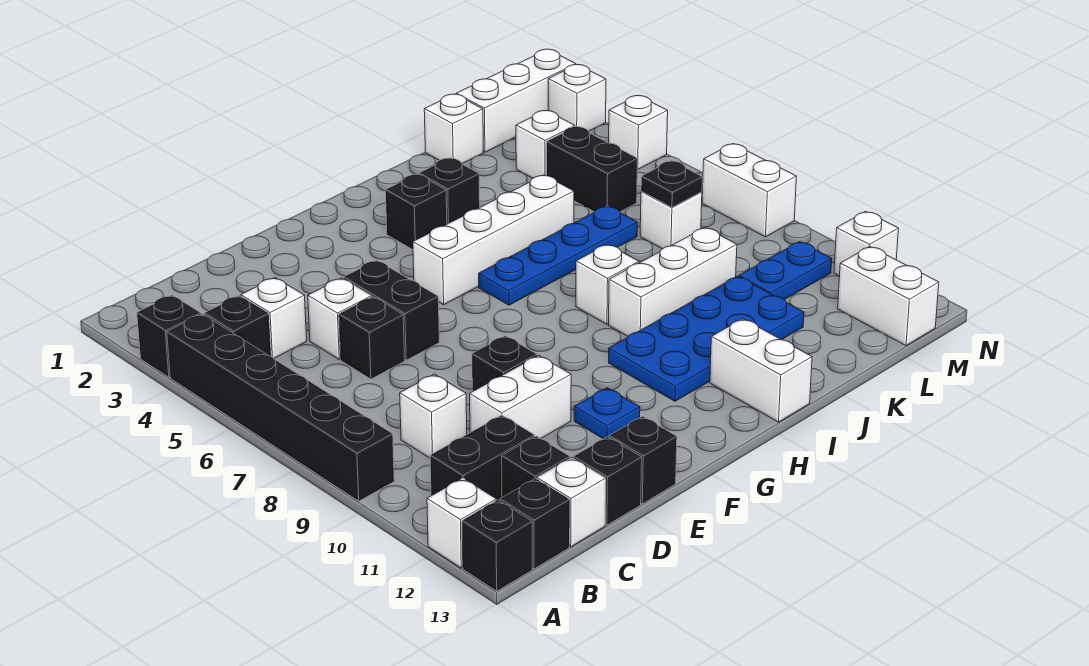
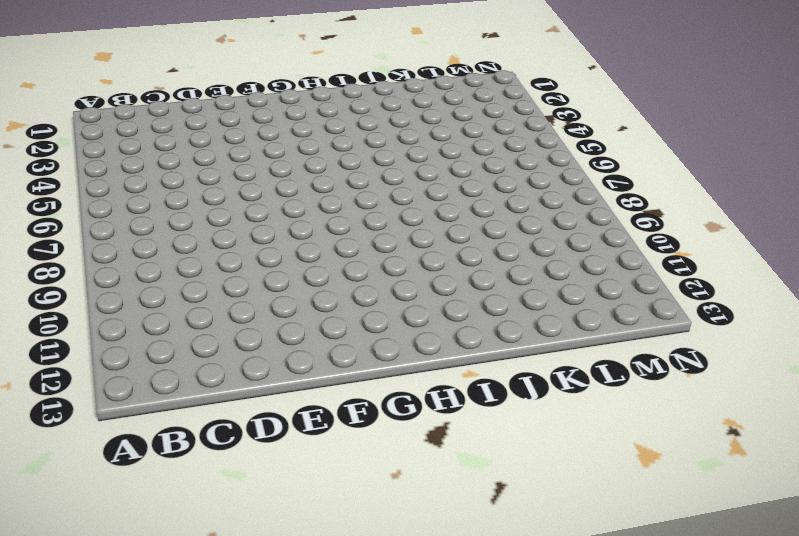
none -> black brick A3 level 1
none -> black brick A4:A9 level 1
none -> white brick A12 level 1
none -> black brick A13 level 1

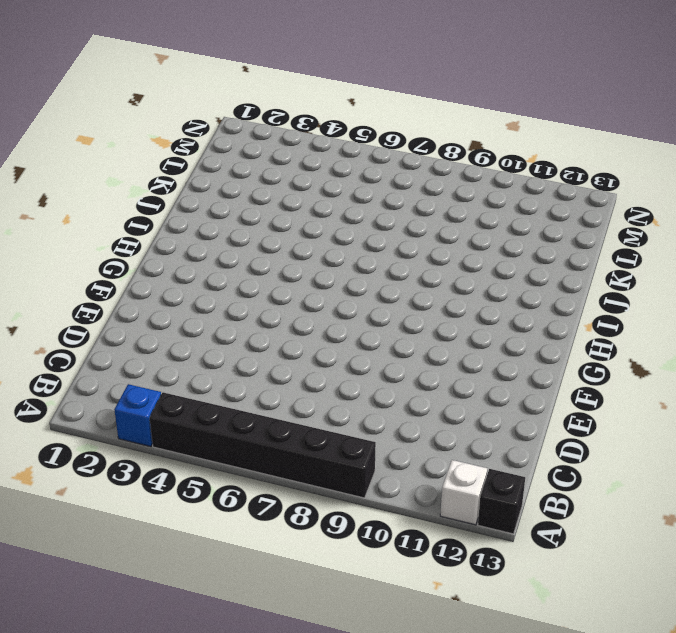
blue brick A3 level 1 -> black brick A3 level 1
none -> black brick B4 level 1
none -> black brick B11:C11 level 1
none -> black brick B13 level 1
none -> white brick C4 level 1

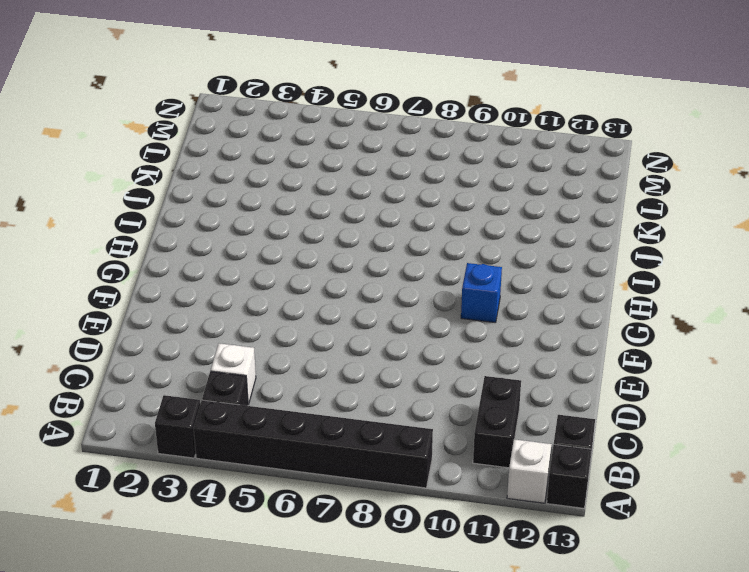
blue brick G10 level 1 -> none
none -> white brick C9 level 1
none -> black brick C12 level 1
none -> white brick C13 level 1
none -> white brick D5 level 1

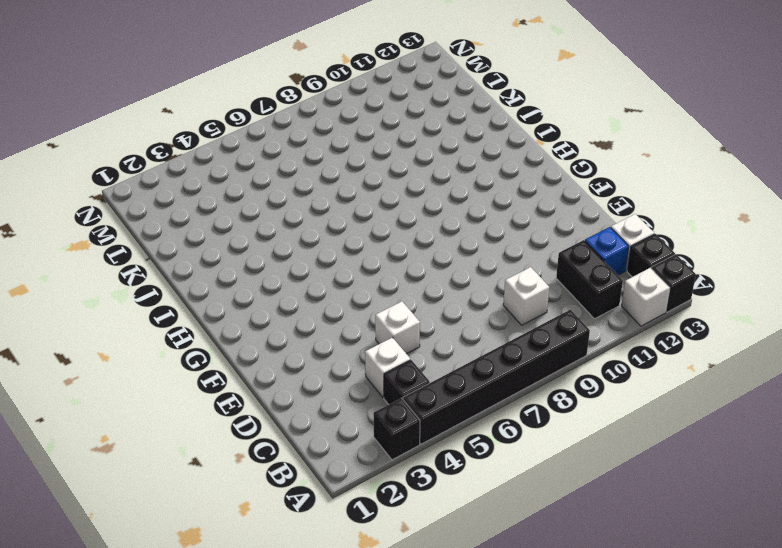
blue brick C12 level 1 -> black brick C12 level 1
none -> black brick D6 level 1
none -> white brick D10:E10 level 1
none -> black brick D13 level 1
none -> black brick E5:E6 level 1

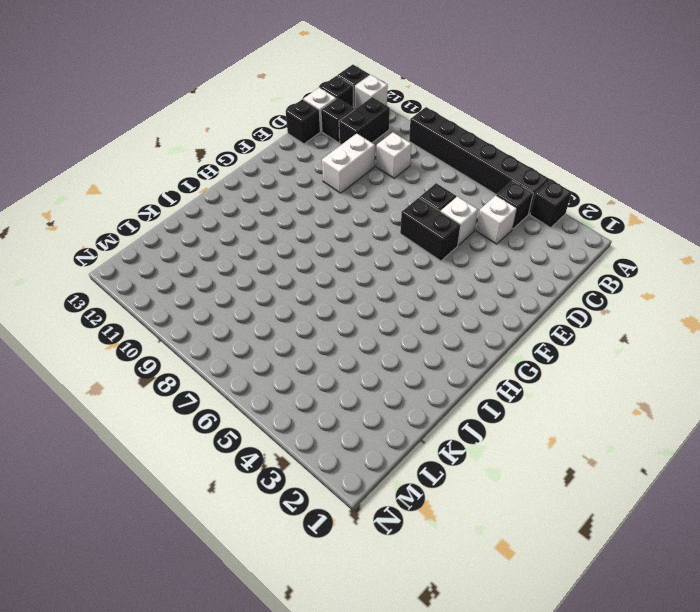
none -> black brick E9 level 1
none -> black brick E13 level 1
none -> blue plate F11 level 1
none -> white brick G5:J5 level 1

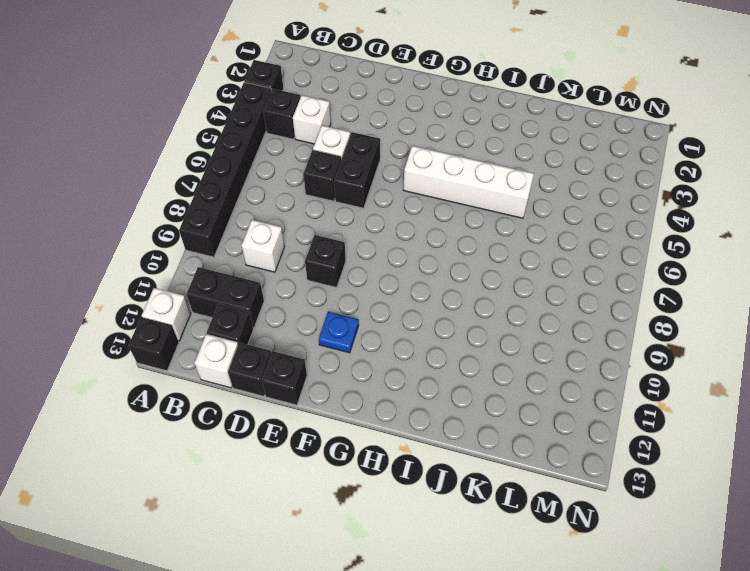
none -> black brick B13 level 1
none -> white brick D10:E10 level 1
none -> black brick H3 level 1
none -> blue plate H6:K6 level 1

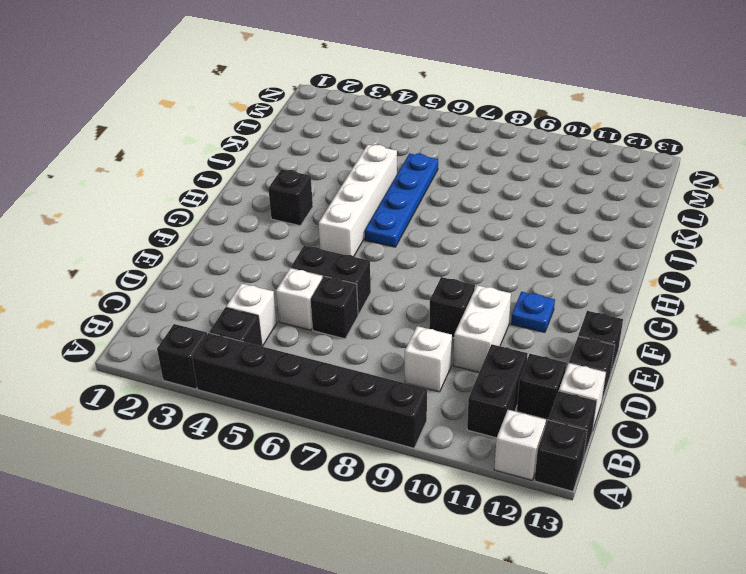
none -> blue plate H10:K11 level 1
none -> black brick I3 level 1
none -> white brick I8 level 1
none -> white brick I9:K9 level 1

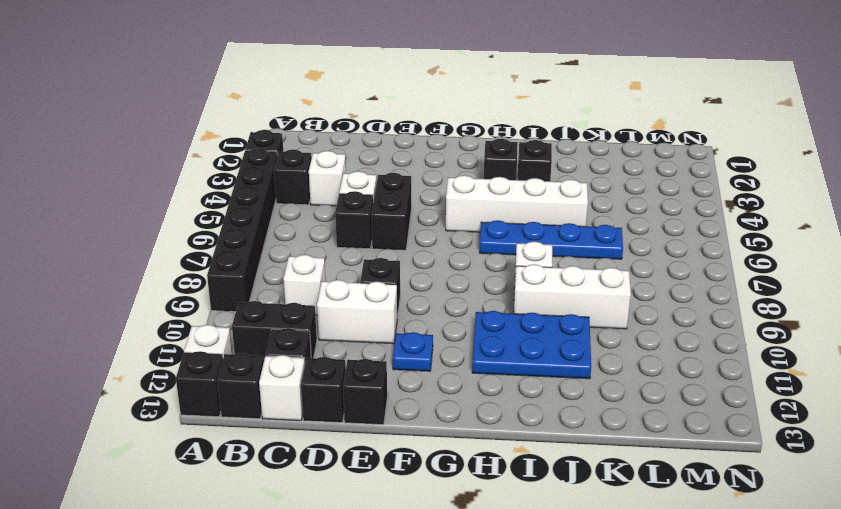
blue plate H10:J11 level 1 -> blue plate H10:K11 level 1
none -> white brick I12:I13 level 1
none -> white brick K1 level 1
none -> white brick L1:N1 level 1
none -> white brick L3 level 1

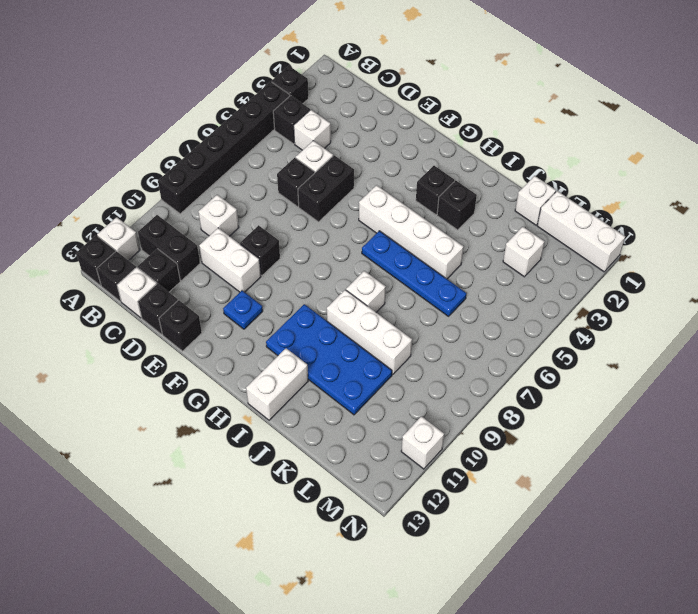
none -> black brick L4:L5 level 1
none -> white brick L7 level 1
none -> blue plate L10:M10 level 1
none -> white brick M12:M13 level 1

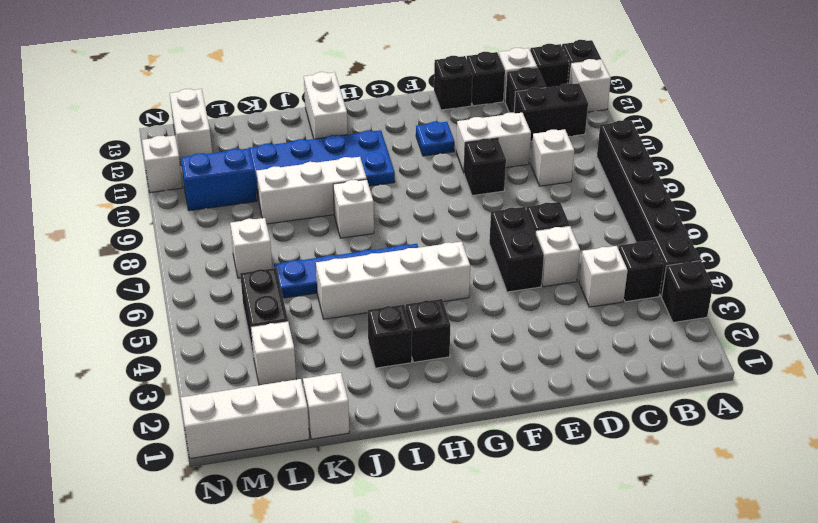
blue brick L10:M10 level 1 -> blue plate L10:M10 level 1
none -> white brick N2 level 1
none -> white brick N4 level 1
none -> white brick N7:N8 level 1
none -> black plate L7 level 2

